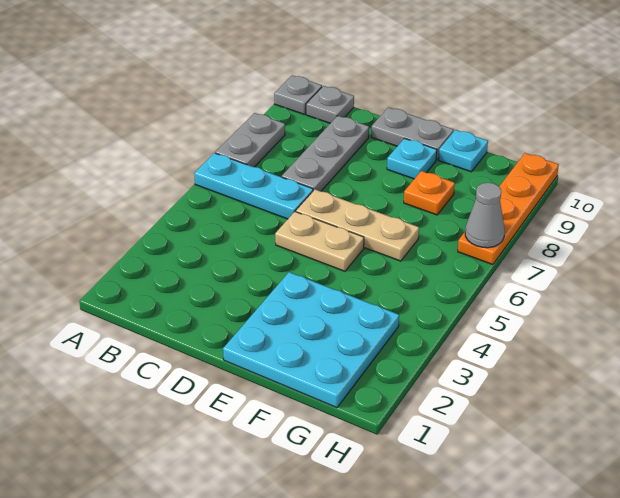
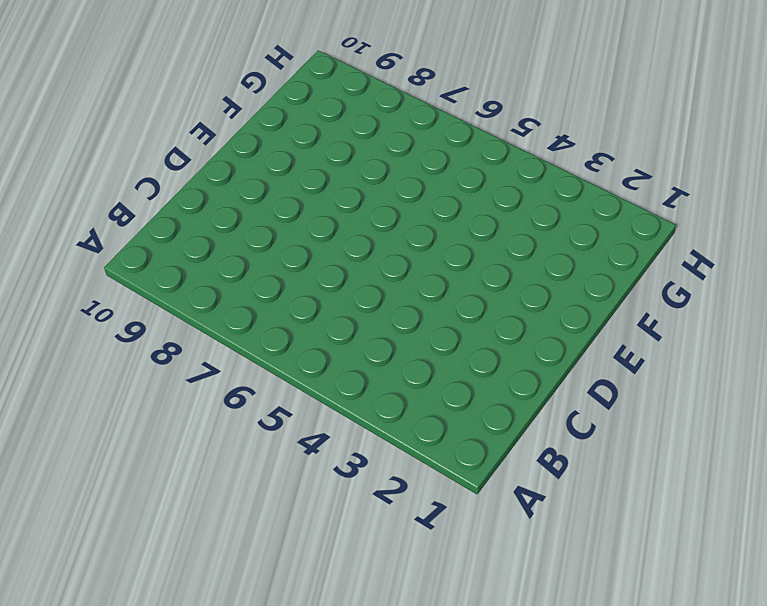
none -> cyan plate A6:C6 level 1
none -> grey plate A7:A8 level 1
none -> grey plate A10 level 1

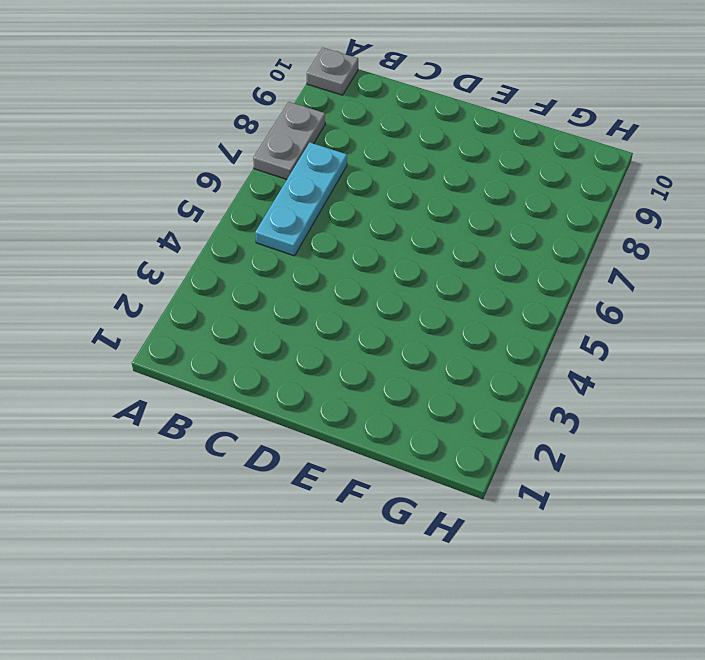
cyan plate B5:B7 level 1 -> cyan plate A6:C6 level 1
none -> grey plate B10 level 1
none -> grey plate C7:C9 level 1
none -> tan plate D5:E5 level 1

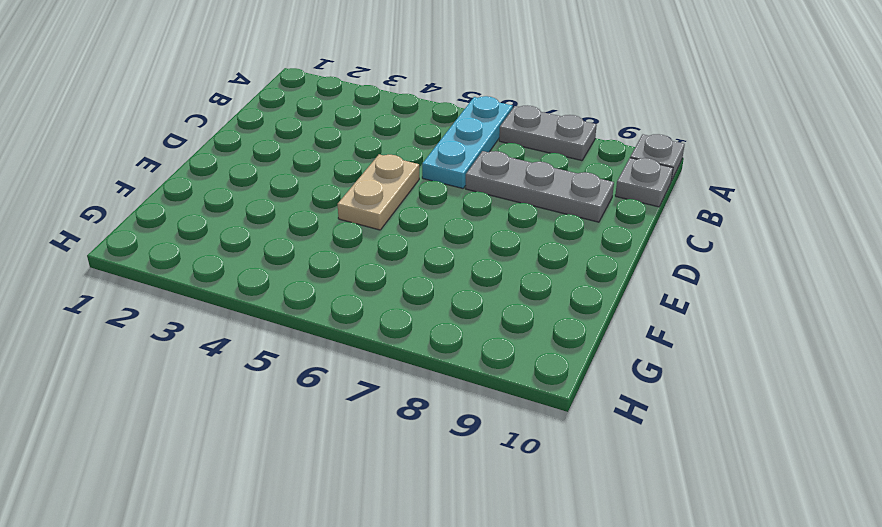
none -> tan plate D6:F6 level 1
none -> grey plate D10:E10 level 1
none -> cyan plate E1:G3 level 1

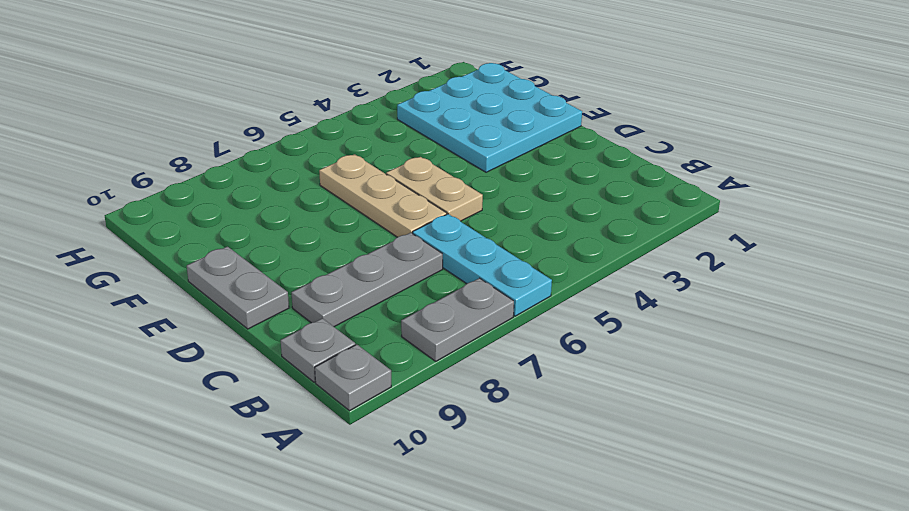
none -> cyan plate E9 level 1
none -> orange plate F8 level 1
none -> cyan plate F10 level 1

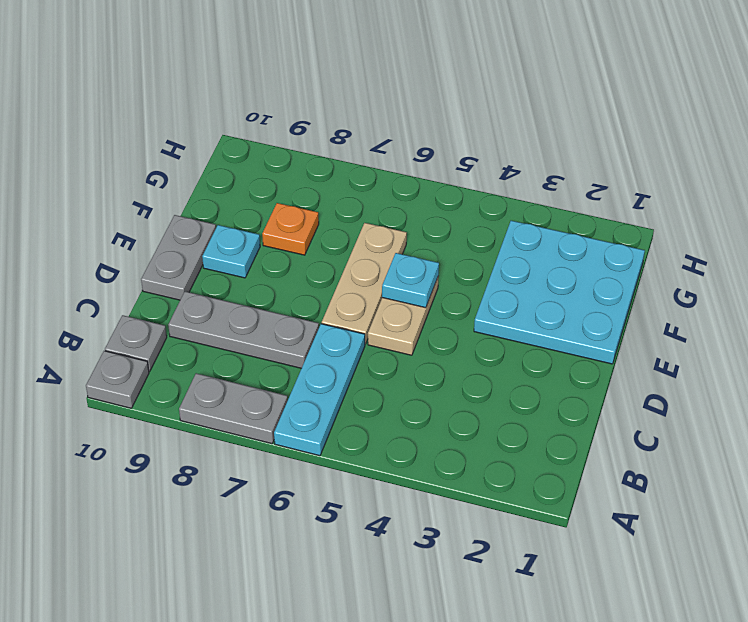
cyan plate E5 level 2 -> cyan plate F10 level 1
none -> orange plate H7:H10 level 1
none -> grey cone H7 level 2

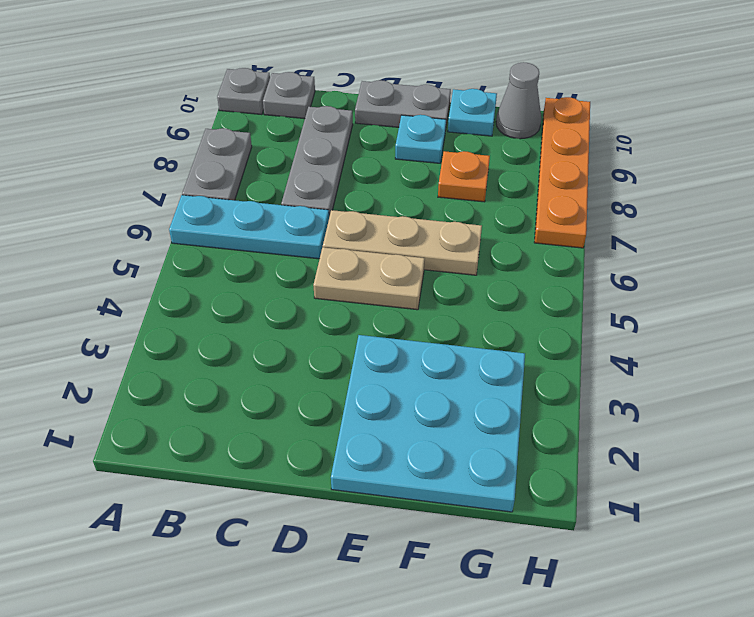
grey cone G10 level 1 -> grey cone H7 level 2

